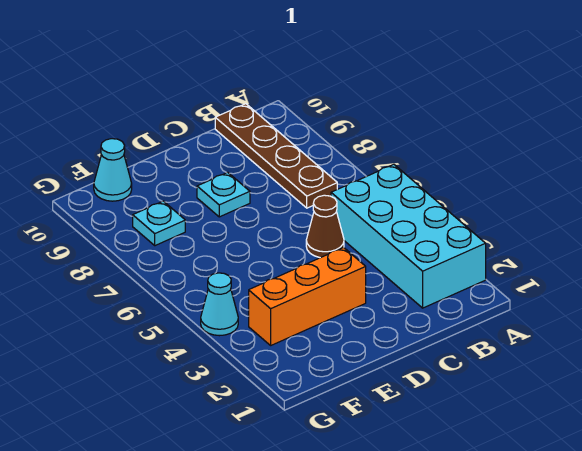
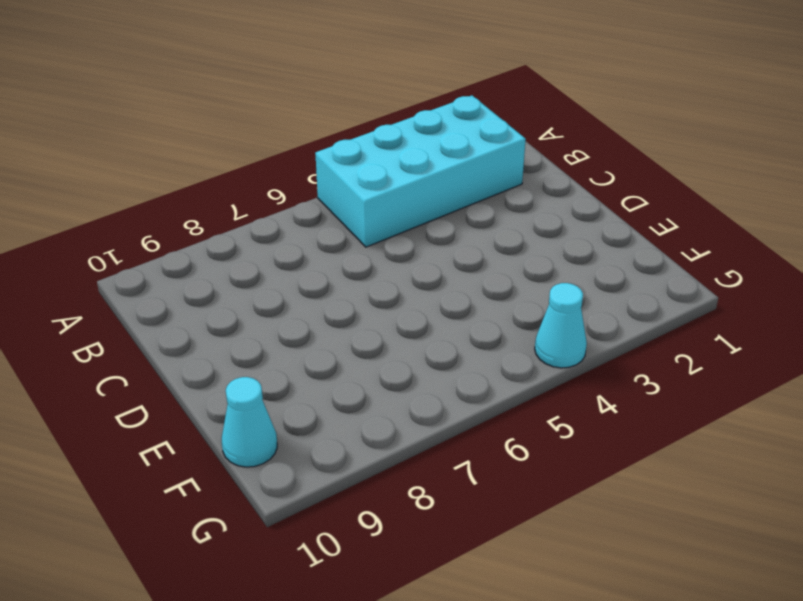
none -> brown plate B7:B10 level 1
none -> brown cone C5 level 1

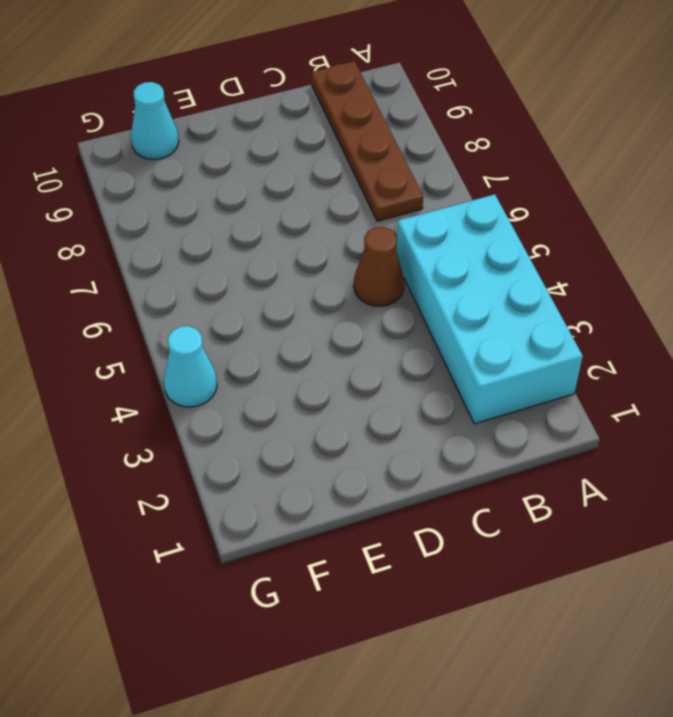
none -> orange brick D3:F3 level 1
none -> cyan plate D8 level 1

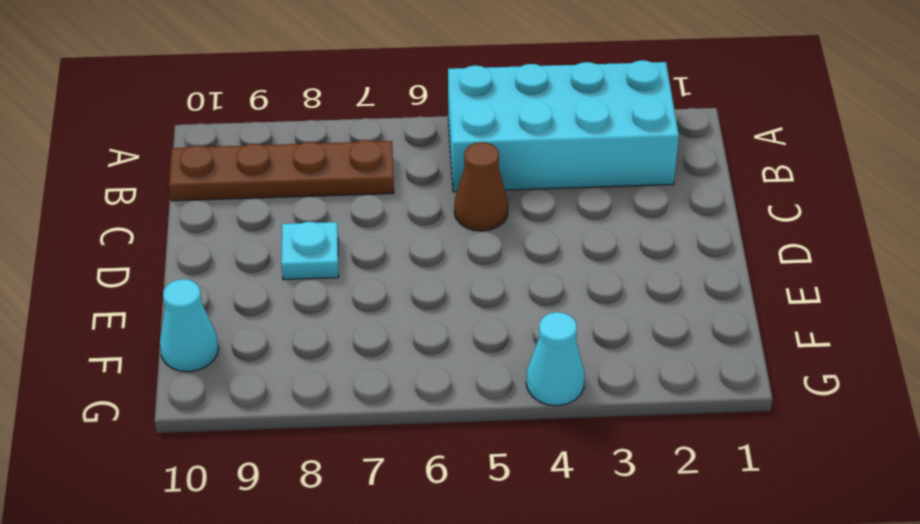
none -> orange brick D3:F3 level 1
none -> cyan plate F8 level 1

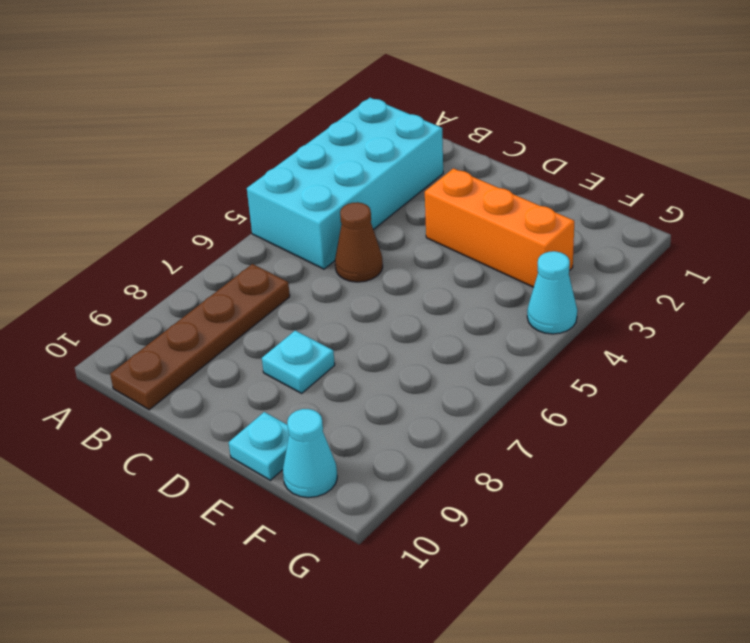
cyan plate E10 level 1 -> cyan plate F8 level 1

